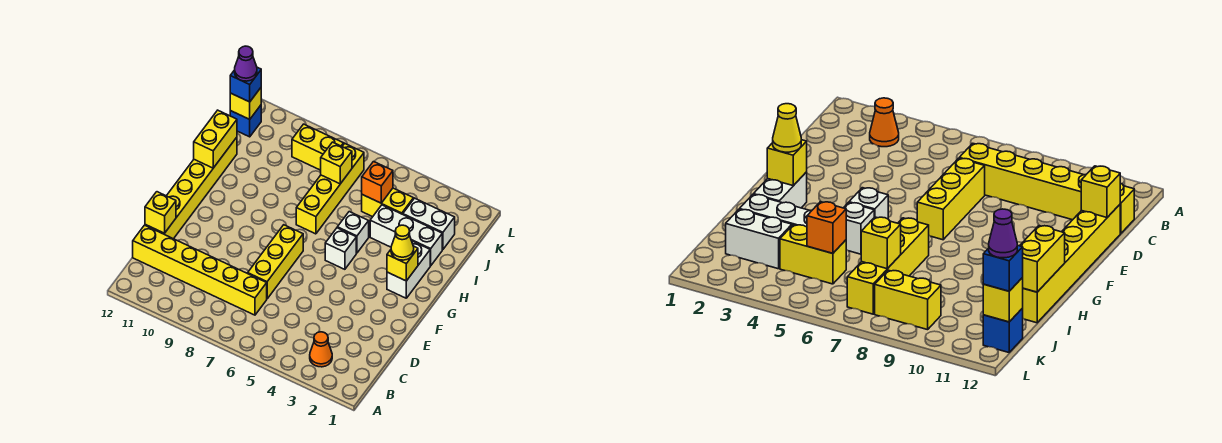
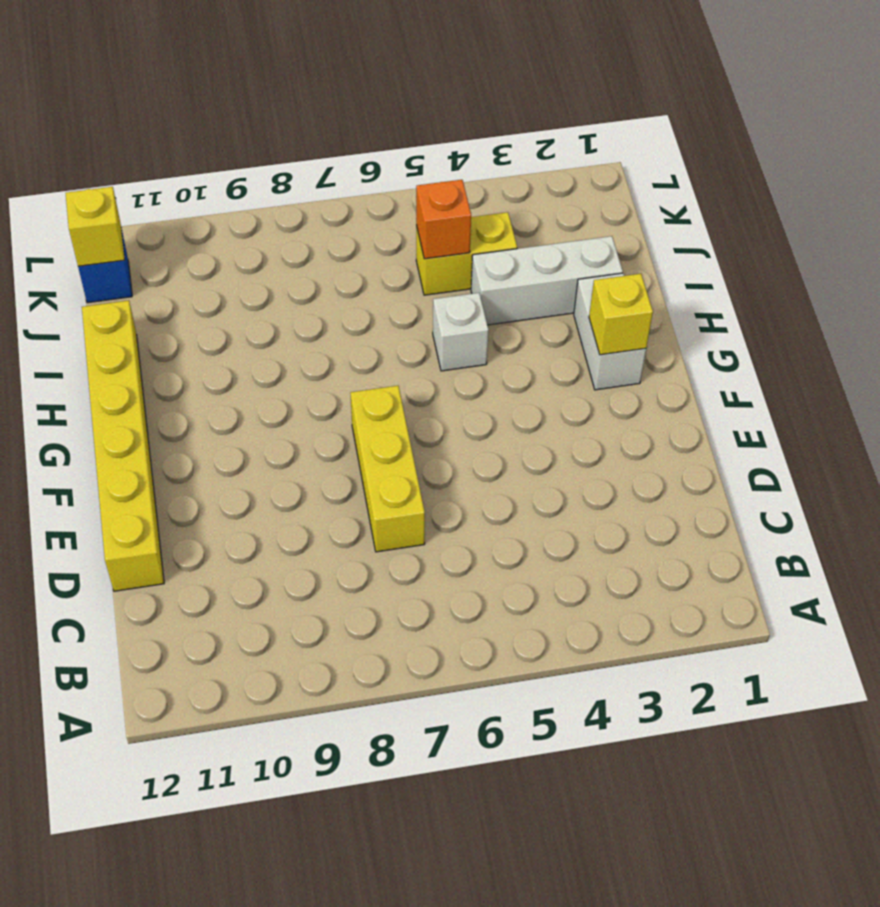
none -> orange cone B3 level 1
none -> yellow brick C7:C12 level 1
none -> white brick G5 level 1

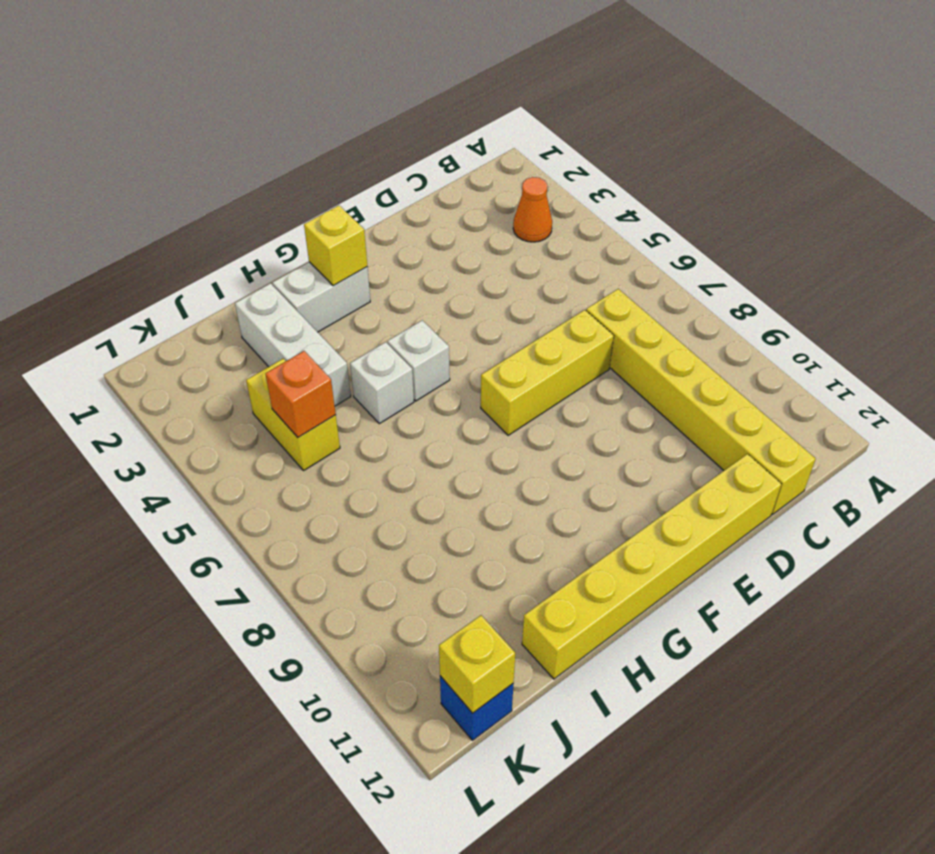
none -> yellow brick H7:K7 level 1
none -> white brick J2:J3 level 1
none -> yellow brick K8:K9 level 1

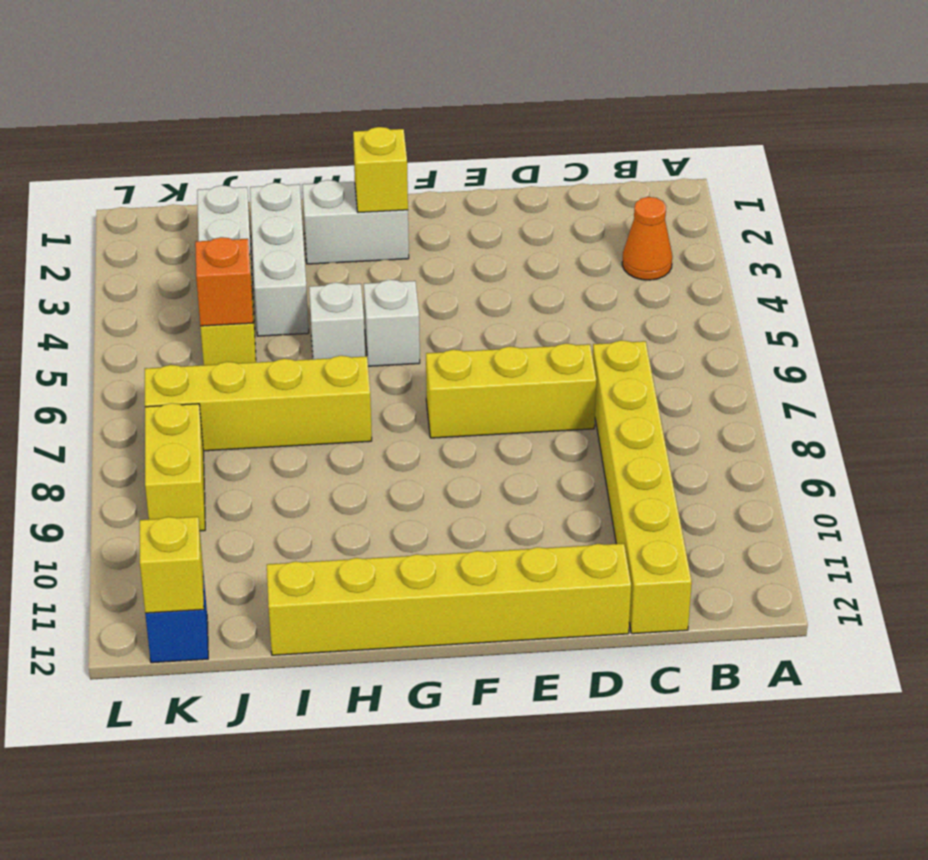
none -> yellow brick D12 level 2
none -> yellow brick H12:I12 level 2
none -> yellow brick J7 level 2

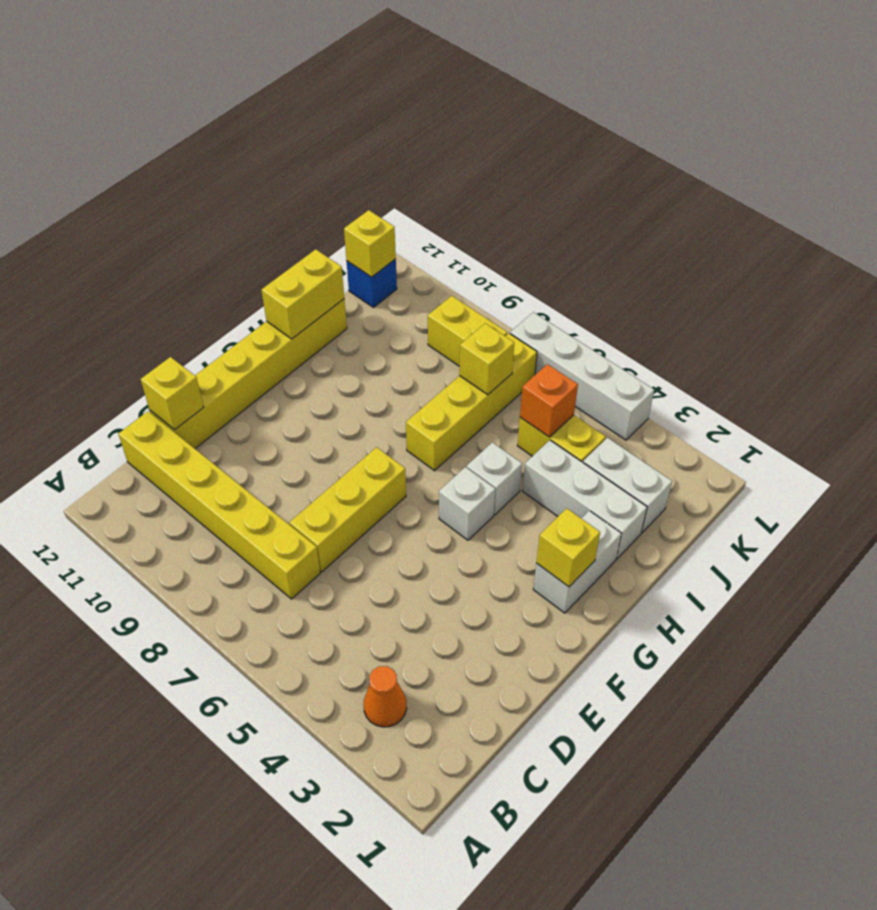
white brick L4:L7 level 1 -> none
none -> yellow cone G2 level 3
none -> blue brick K12 level 3
none -> purple cone K12 level 4

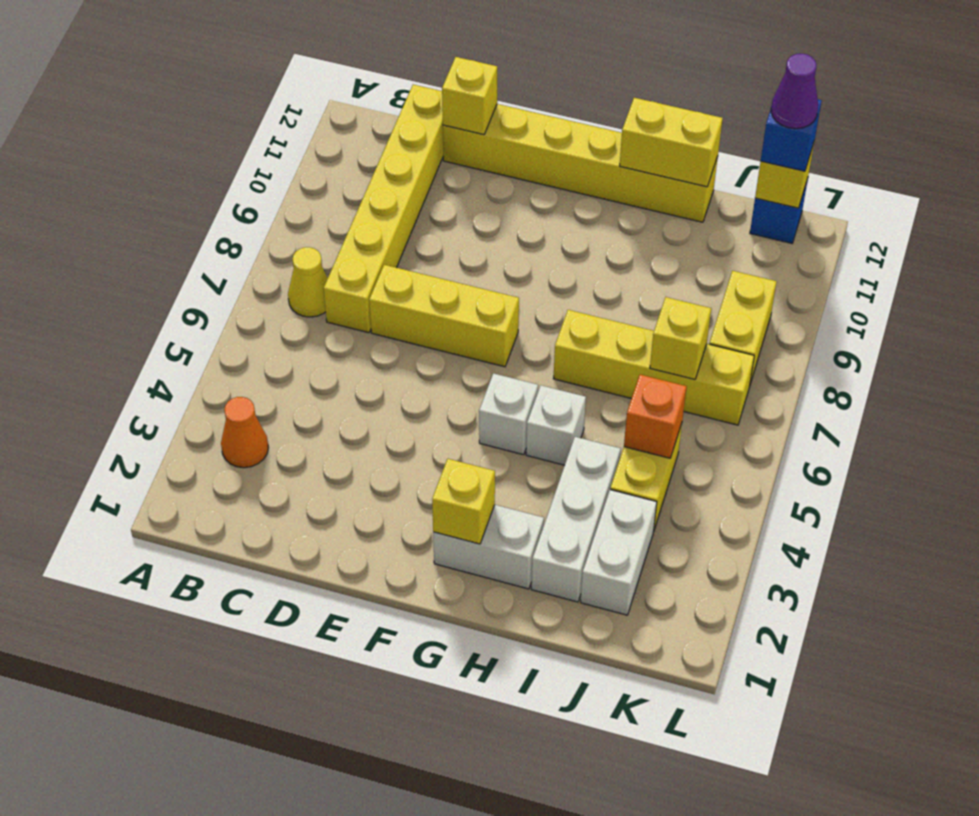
yellow cone B7 level 1 -> yellow cone G2 level 3

